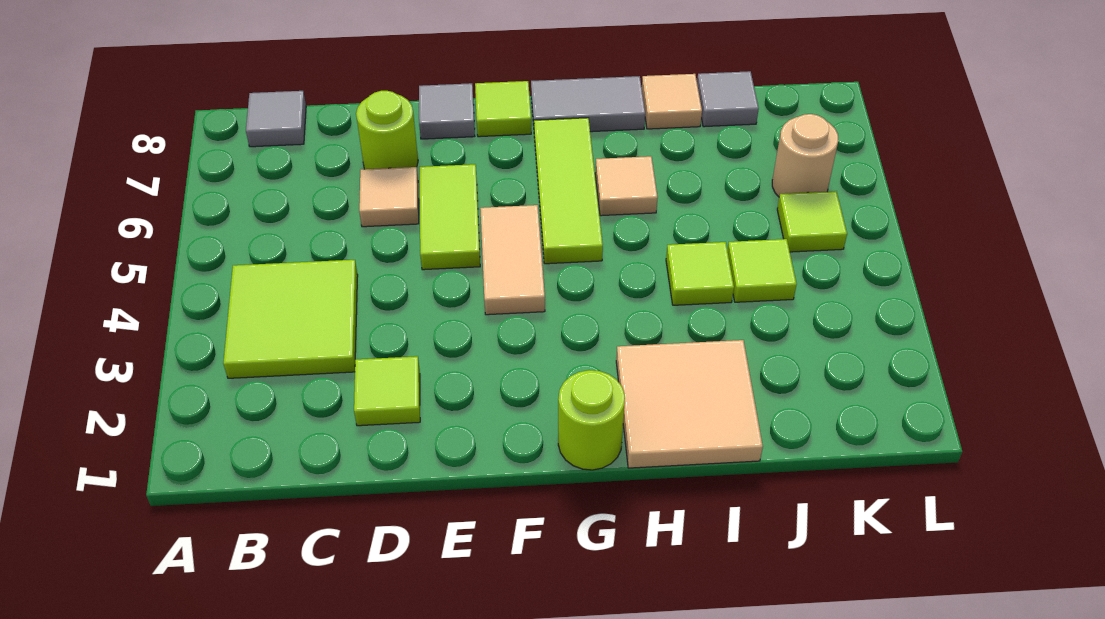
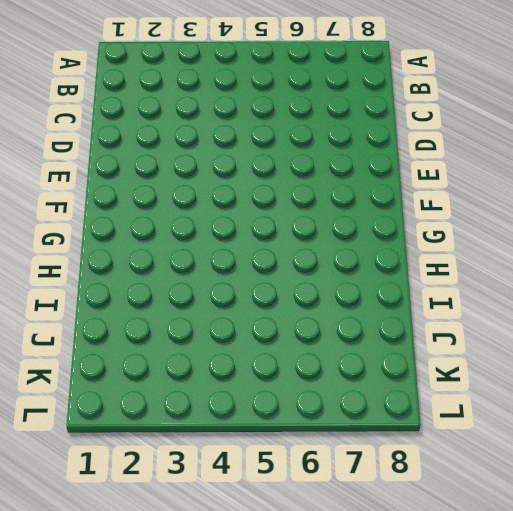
none -> lime tile B3:C4 level 1
none -> grey tile B8 level 1
none -> lime tile D2 level 1

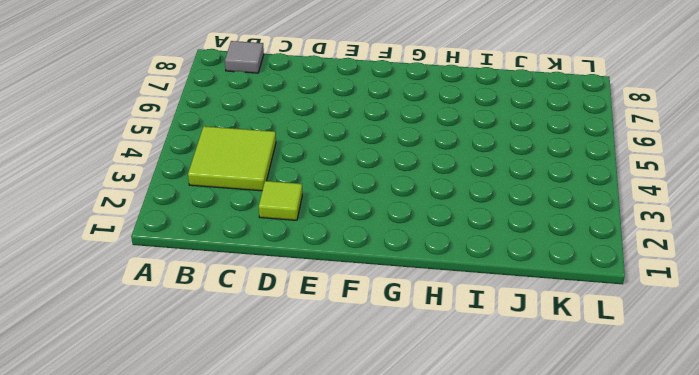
none -> tan tile D6 level 1
none -> lime round brick D7 level 1
none -> lime tile E5:E6 level 1

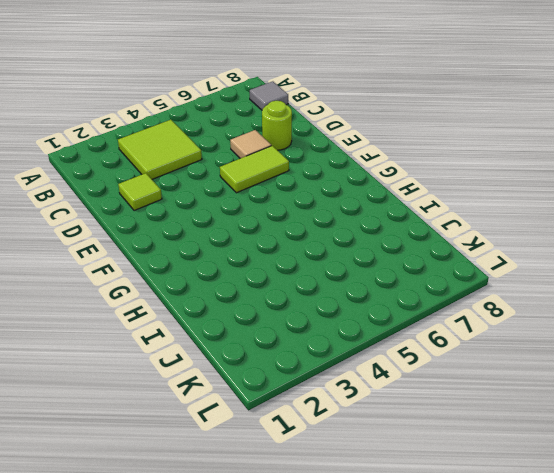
none -> grey tile E8 level 1
none -> tan tile F4:F5 level 1
none -> lime tile F8 level 1

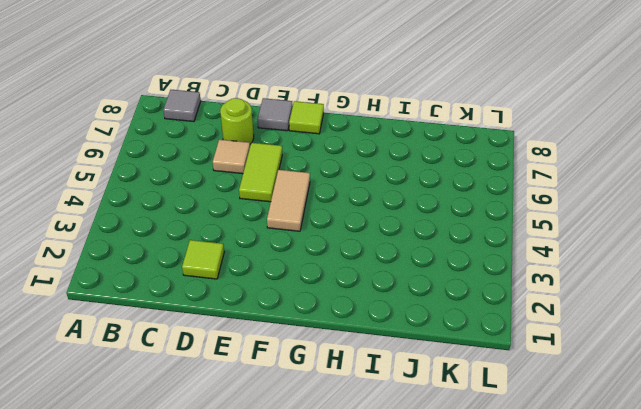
none -> lime tile B3:C4 level 1
none -> lime round brick G1 level 1
none -> lime tile G5:G7 level 1

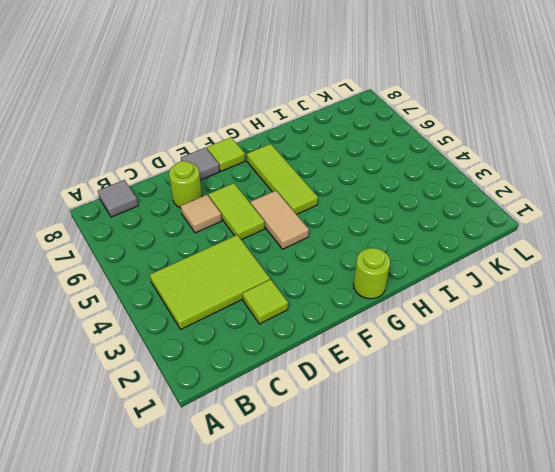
lime tile B3:D4 level 1 -> lime tile B3:C4 level 1
none -> grey tile G8:H8 level 1
none -> tan tile H1:I2 level 1
none -> tan tile H6 level 1

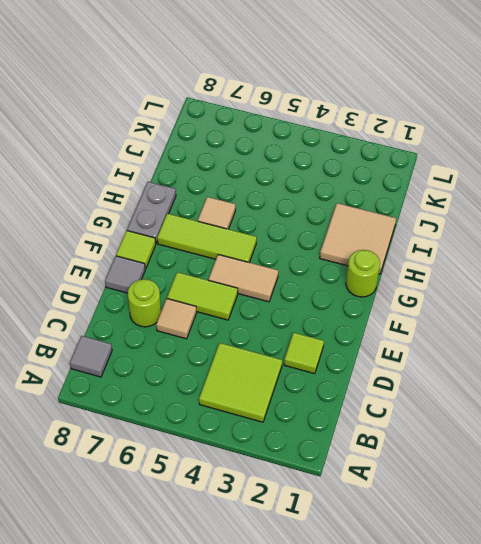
grey plate G8:H8 level 1 -> grey tile G8:H8 level 1
none -> lime tile I4 level 1
none -> tan tile I8 level 1
none -> lime tile J4 level 1

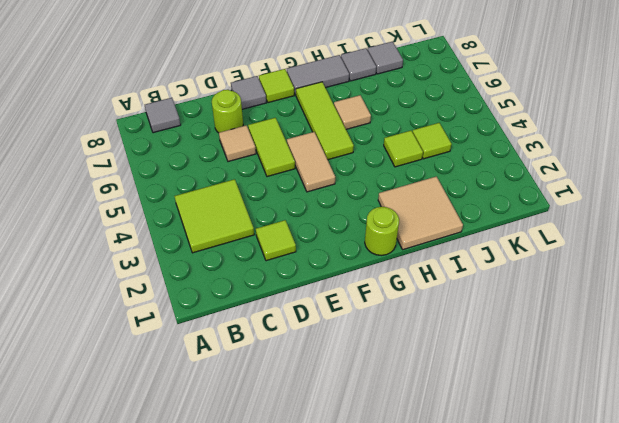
grey tile I8 level 1 -> tan tile I8 level 1
none -> lime tile K5 level 1
none -> tan round brick K6 level 1

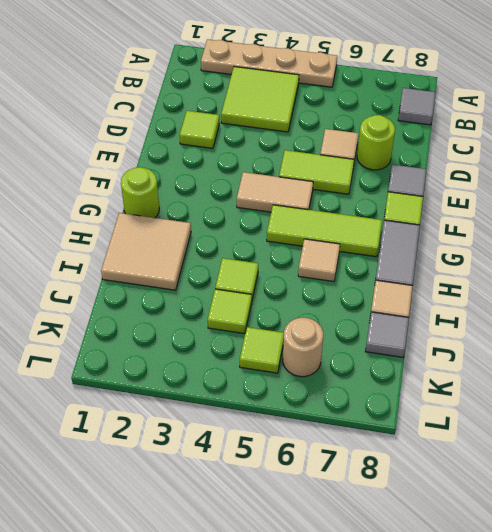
tan plate A2:A5 level 1 -> none

